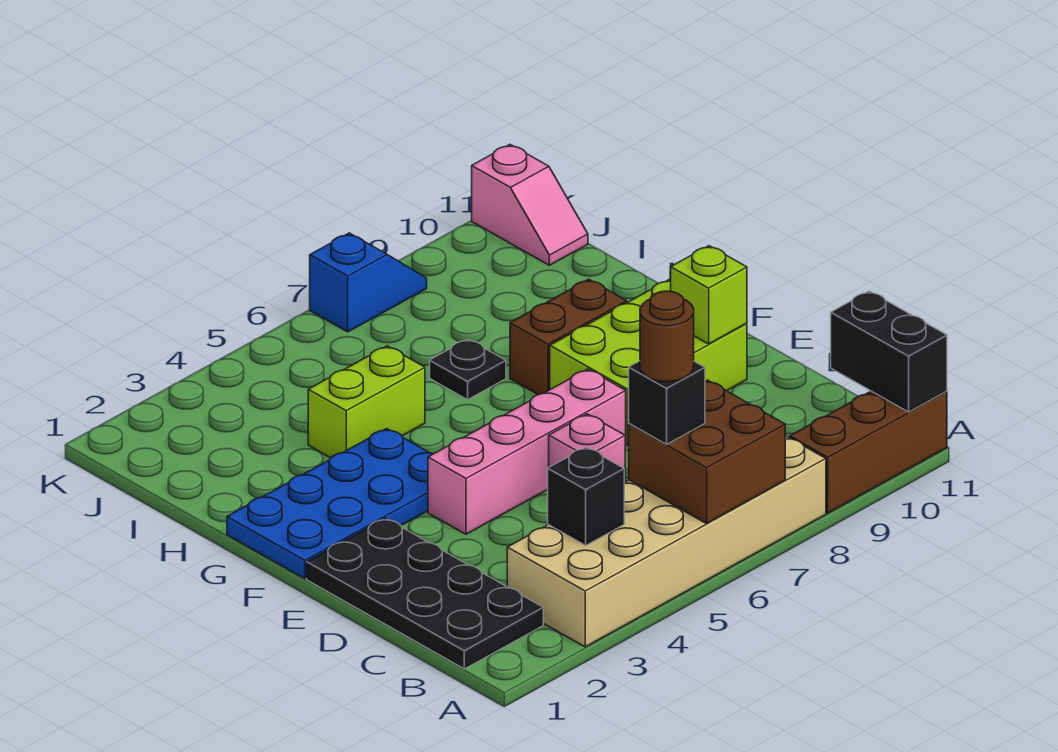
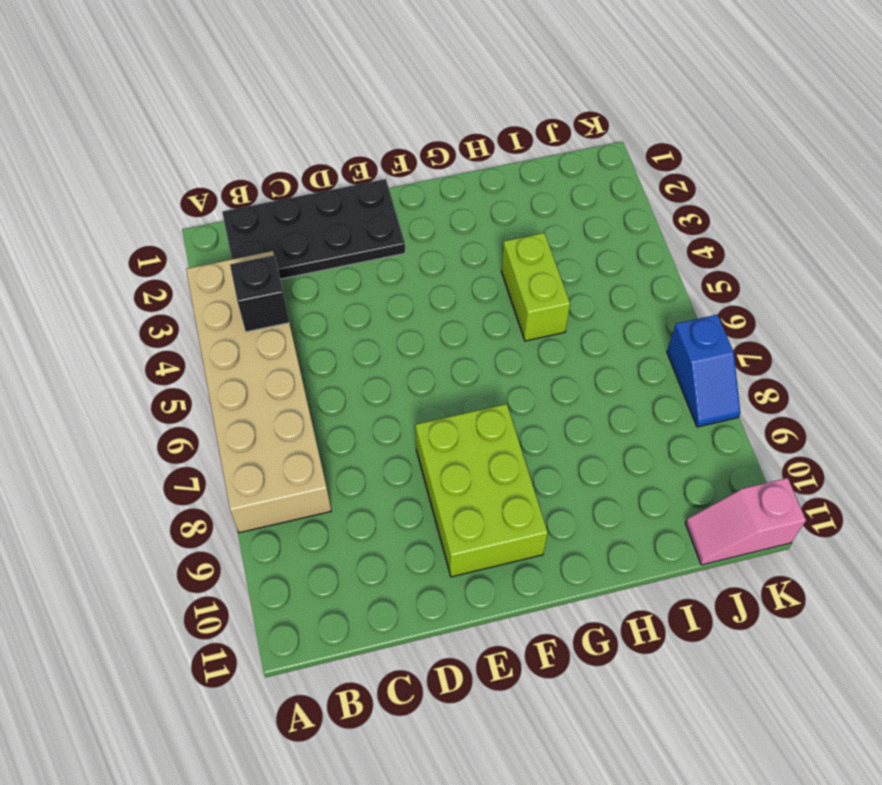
none -> brown brick A9:A11 level 1
none -> pink brick D6 level 1
none -> pink brick E4:E7 level 1

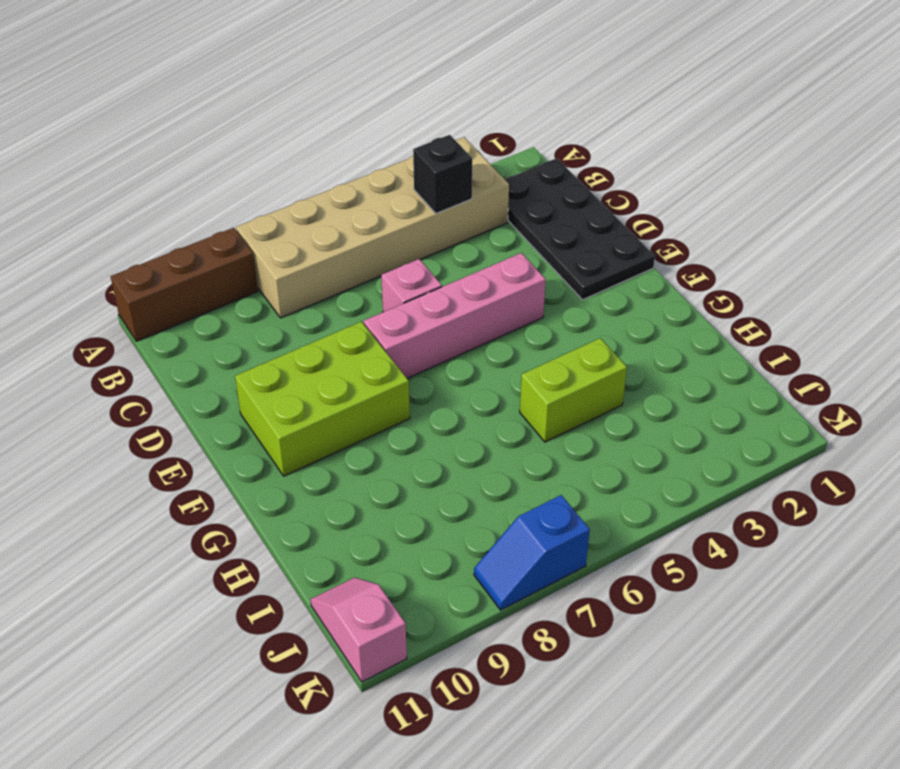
none -> blue plate F1:G4 level 1
none -> brown brick G8:G9 level 1
none -> black plate H7 level 1

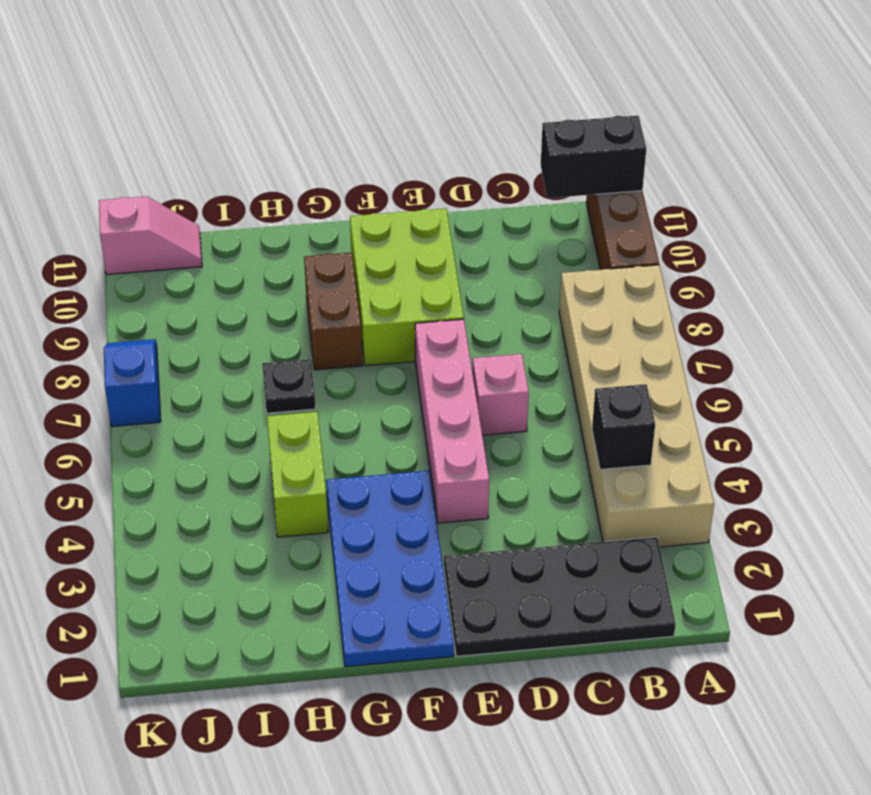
none -> brown brick A6:B7 level 2
none -> lime brick E10 level 2
none -> black brick B6 level 3

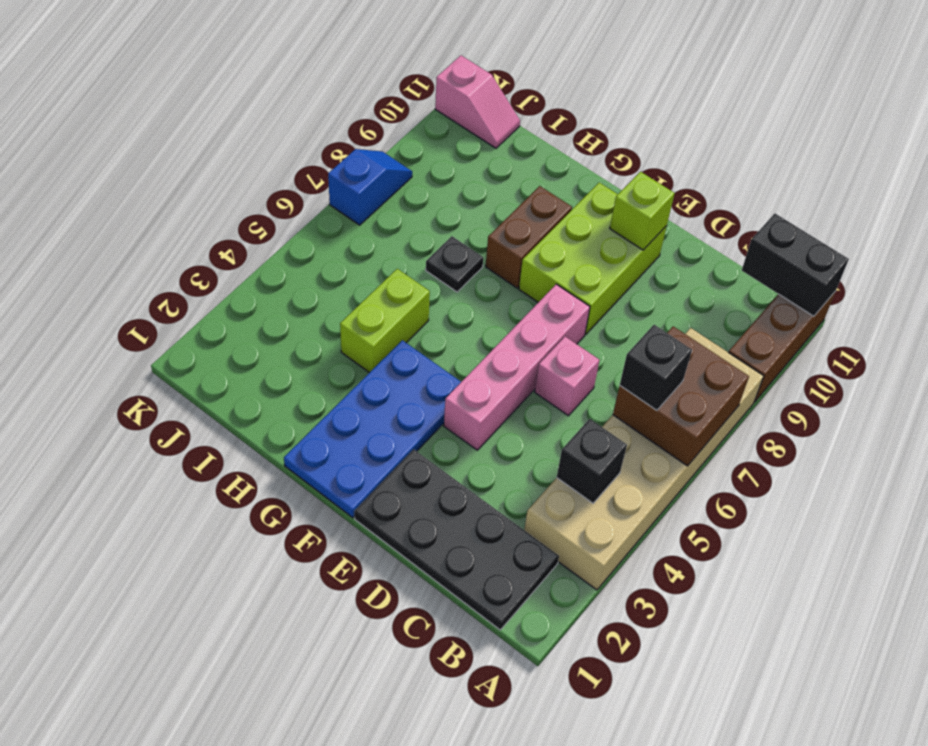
none -> brown round brick B6 level 4

